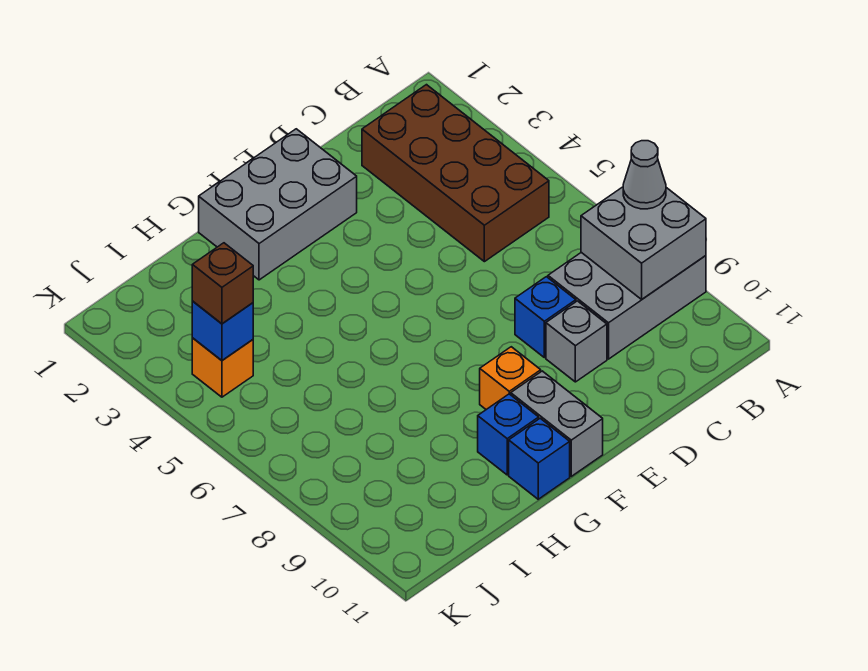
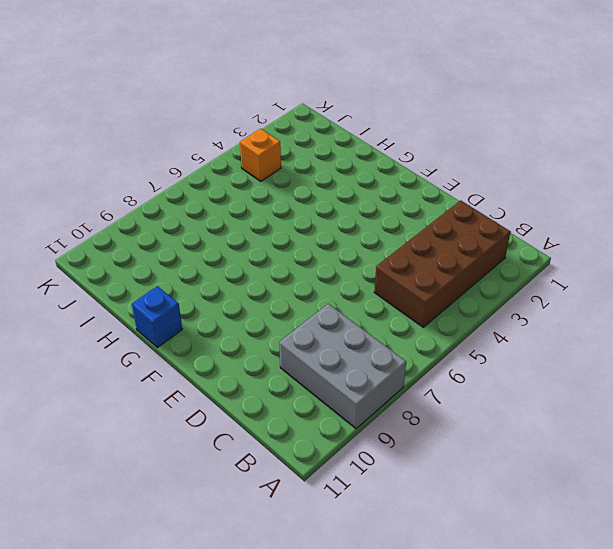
none -> blue brick D8 level 1
none -> grey brick D9 level 1
none -> grey brick E1:G2 level 1

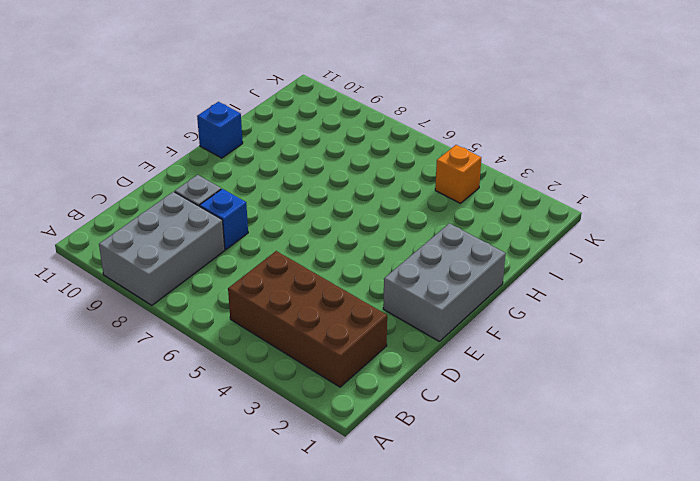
none -> orange brick F9 level 1
none -> grey brick F10:F11 level 1
none -> blue brick G10 level 1

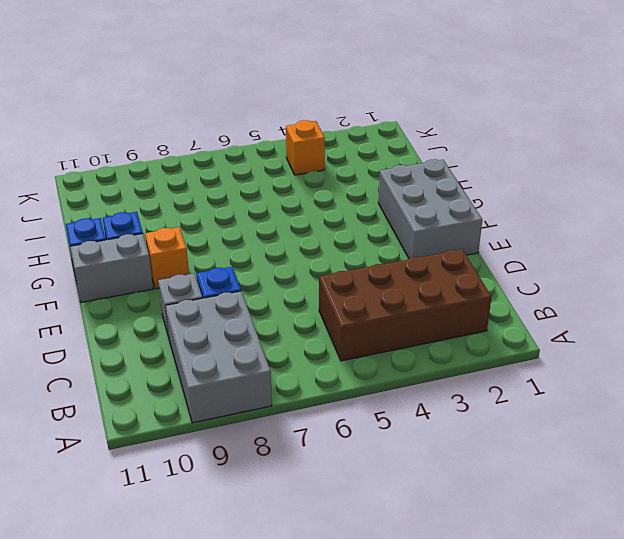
none -> grey brick A8:B9 level 2
none -> blue brick J4 level 2
none -> grey cone A8 level 3

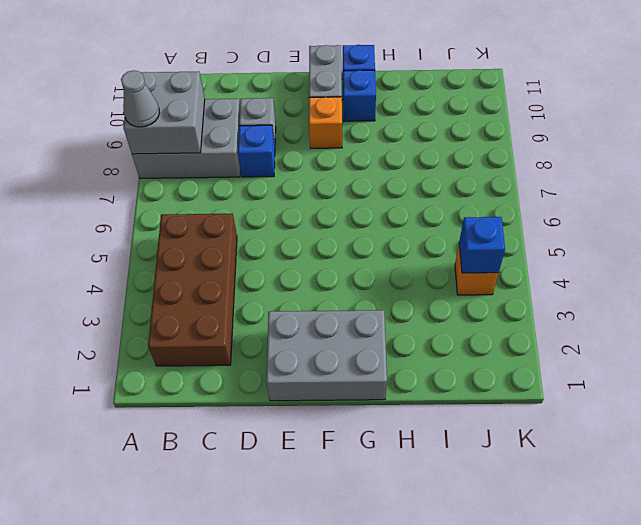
none -> brown brick J4 level 3

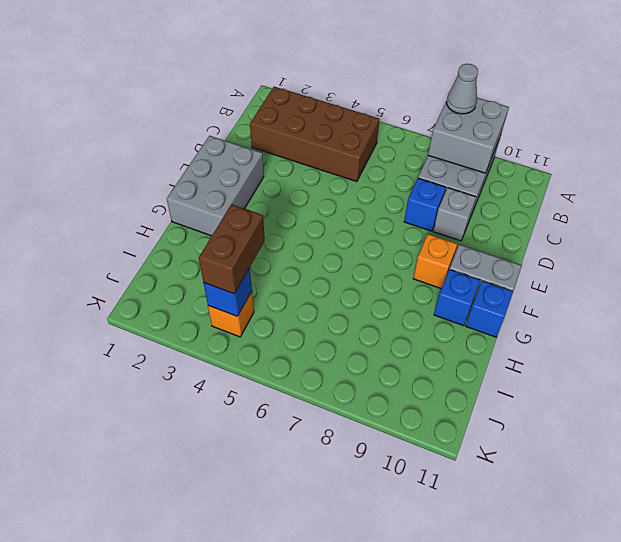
brown brick I4:J4 level 3 -> brown brick J4 level 3

